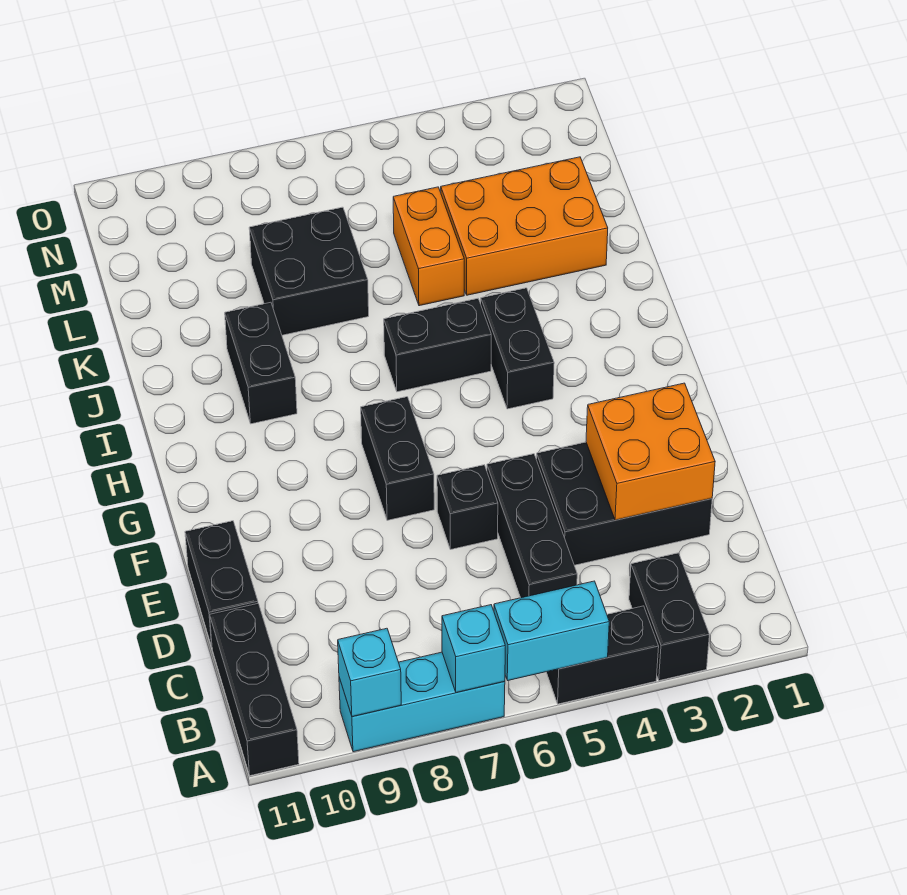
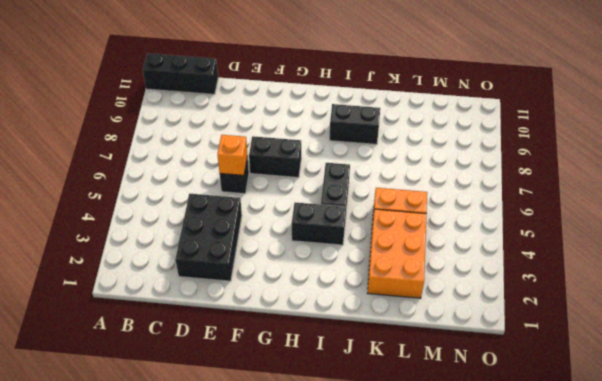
orange brick E6 level 2 -> none
none -> black brick A3:B3 level 1
none -> black brick A4:A5 level 1
none -> cyan brick A7:A9 level 1

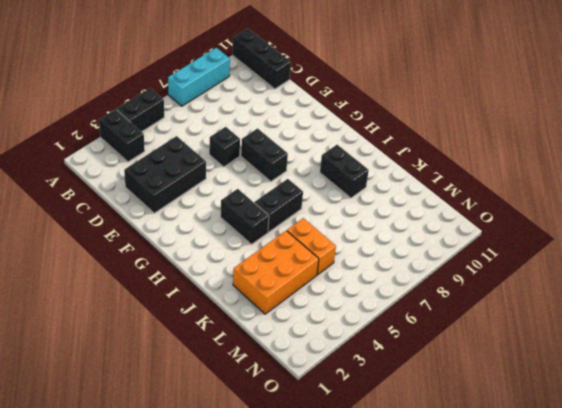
none -> black brick C5:E5 level 1
none -> black brick D11:E11 level 1
none -> black brick K7:L8 level 1

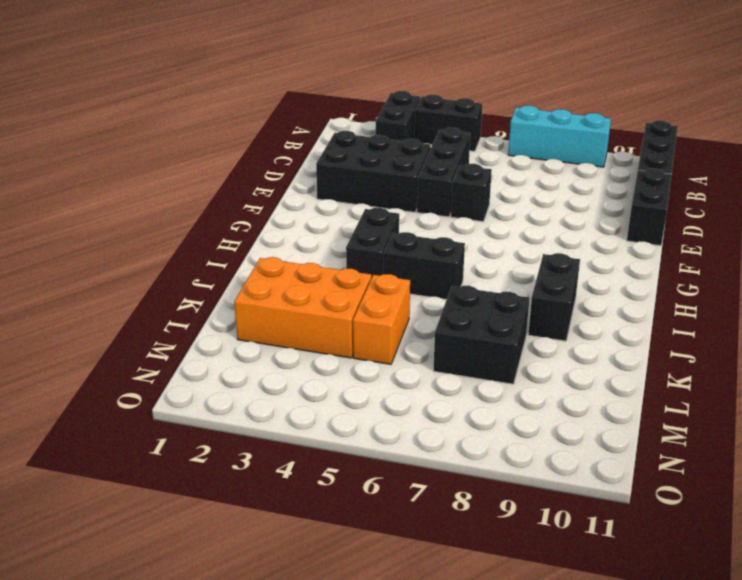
none -> black brick F7:G7 level 1
none -> cyan brick A5:A6 level 2
none -> cyan brick A7 level 2

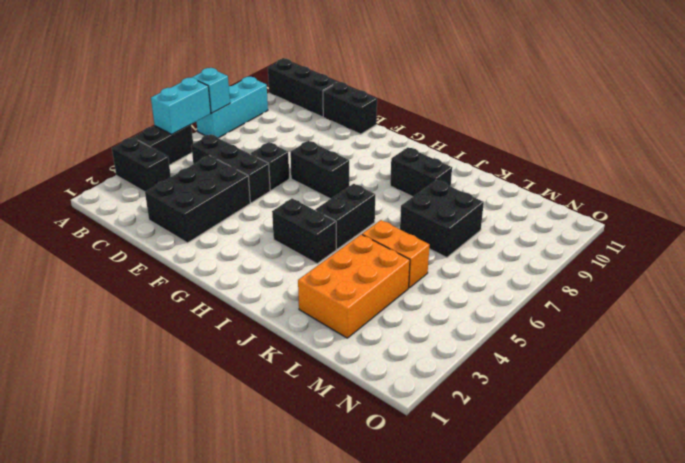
none -> cyan brick A9 level 2
none -> orange brick D2:E3 level 2

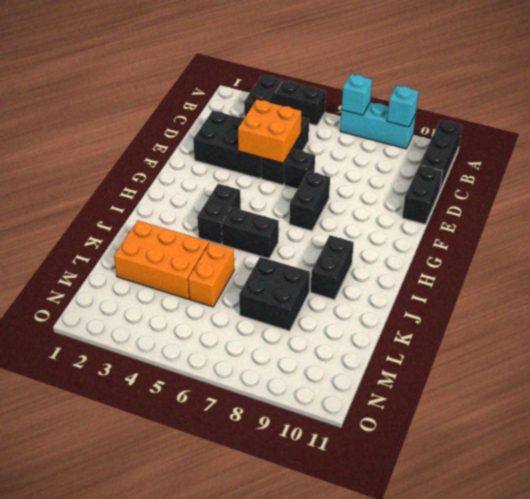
orange brick D4:E5 level 2 -> orange brick D2:E3 level 2
none -> cyan brick A5:A6 level 2

